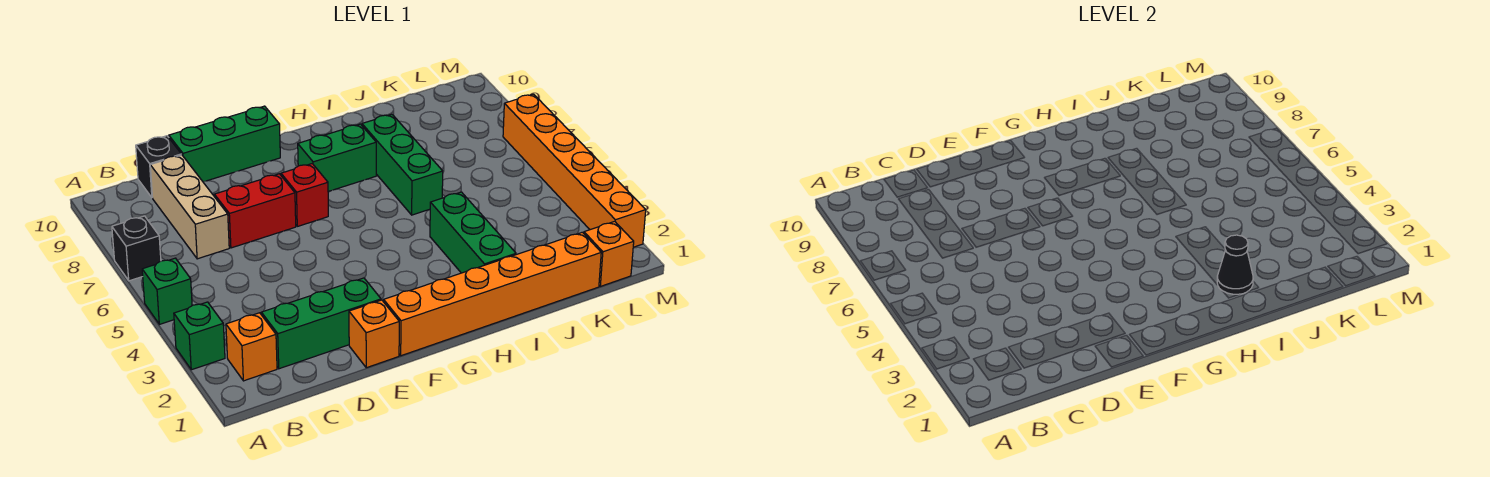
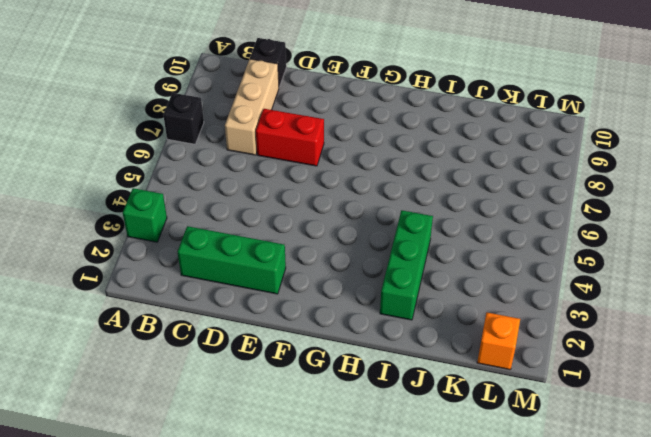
none -> green brick A5 level 1
none -> orange brick B2 level 1
none -> green brick D10:F10 level 1

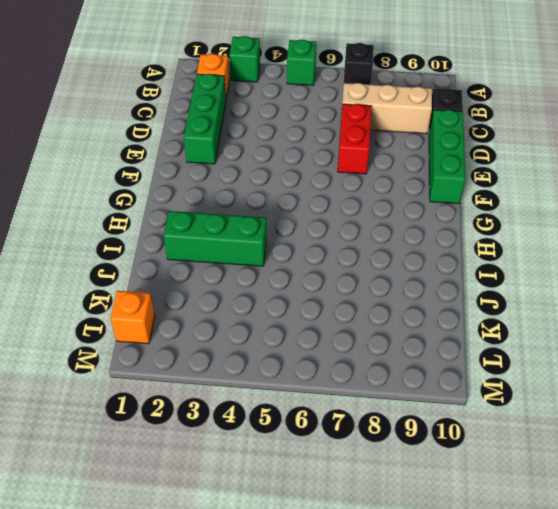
none -> orange brick E1 level 1
none -> orange brick F1:K1 level 1
none -> red brick F7 level 1

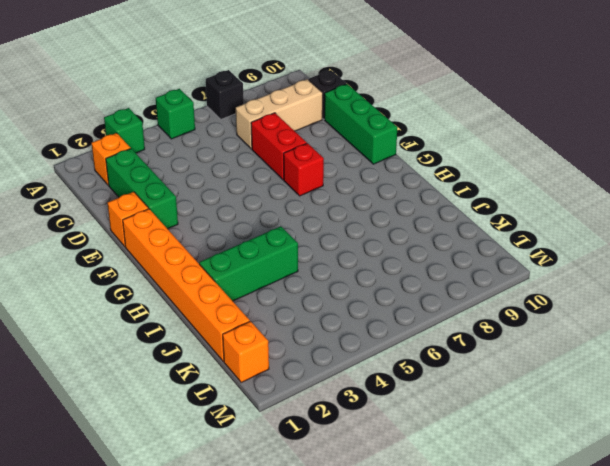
none -> green brick G8:H8 level 1
none -> green brick I6:I8 level 1
none -> orange brick M2:M7 level 1

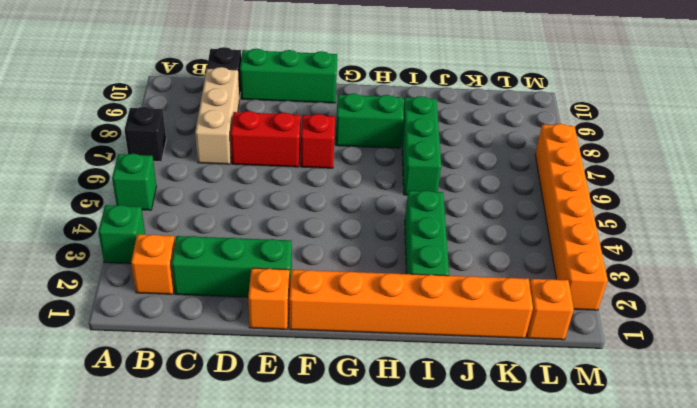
none -> black cone I2 level 2

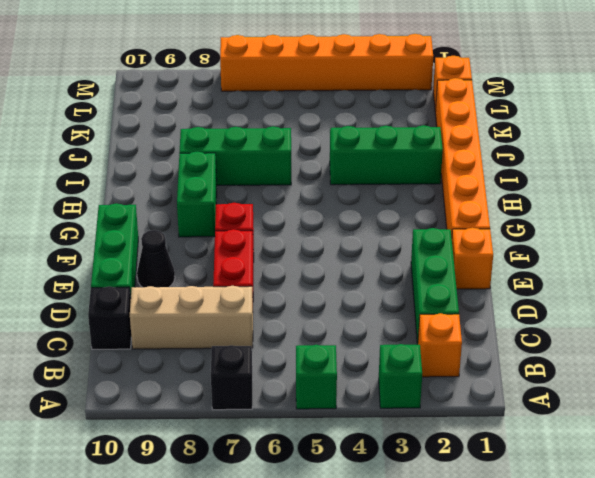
black cone E9 level 1 -> black cone I2 level 2

